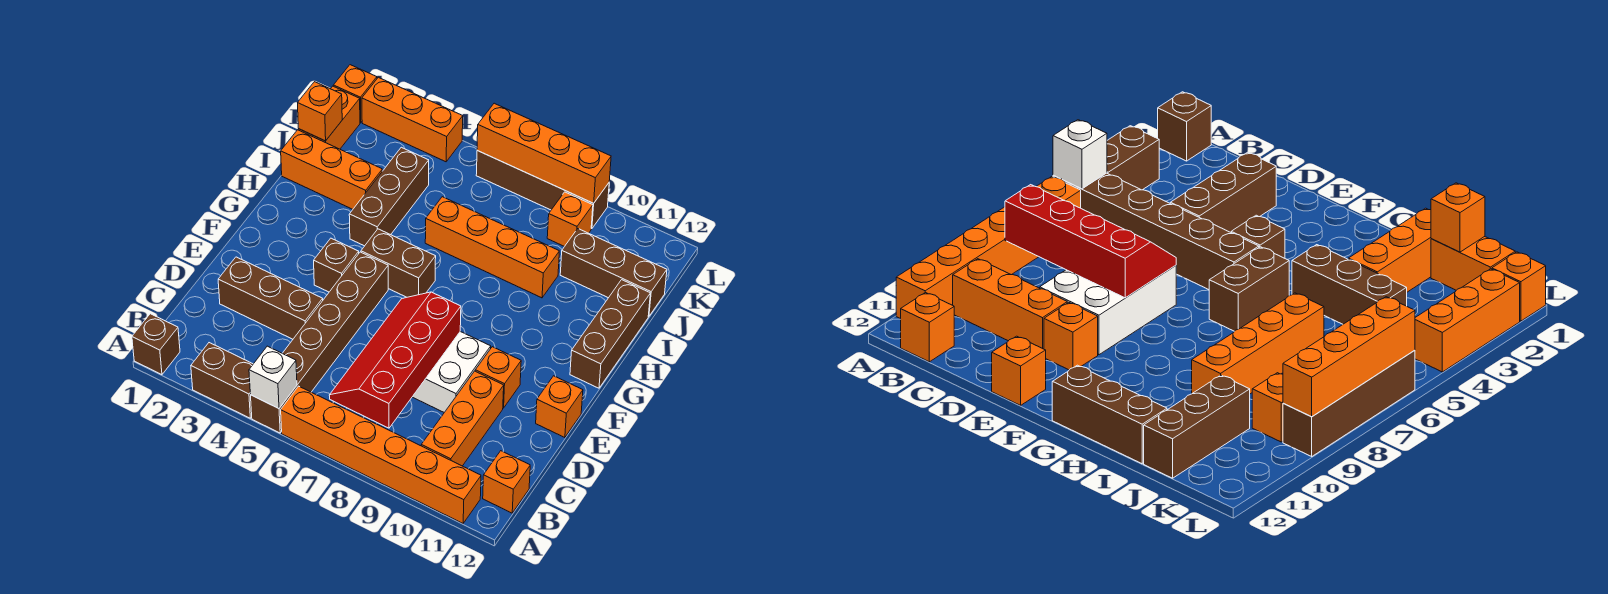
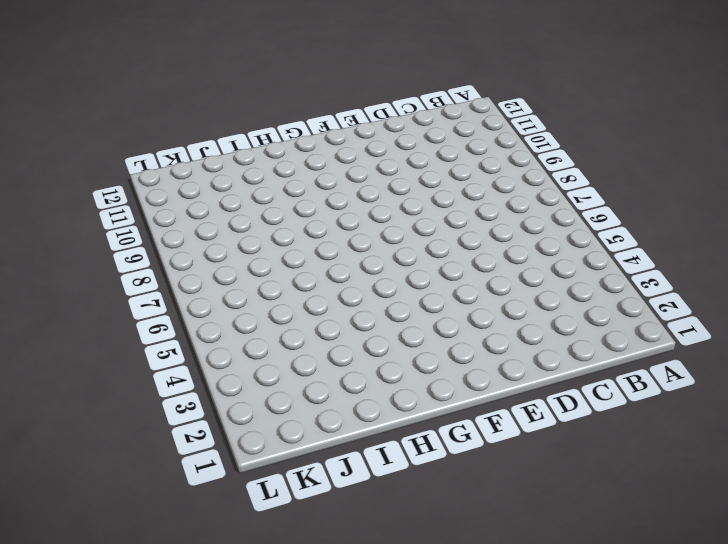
none -> brown brick A1 level 1
none -> brown brick A3:A4 level 1
none -> brown brick A5:F5 level 1

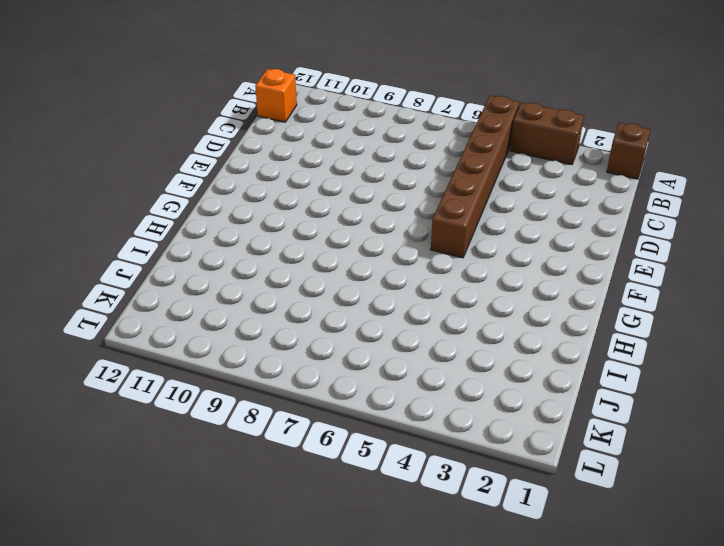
none -> orange brick A6:A11 level 1
none -> orange brick B10:D10 level 1
none -> brown brick D2:D4 level 1

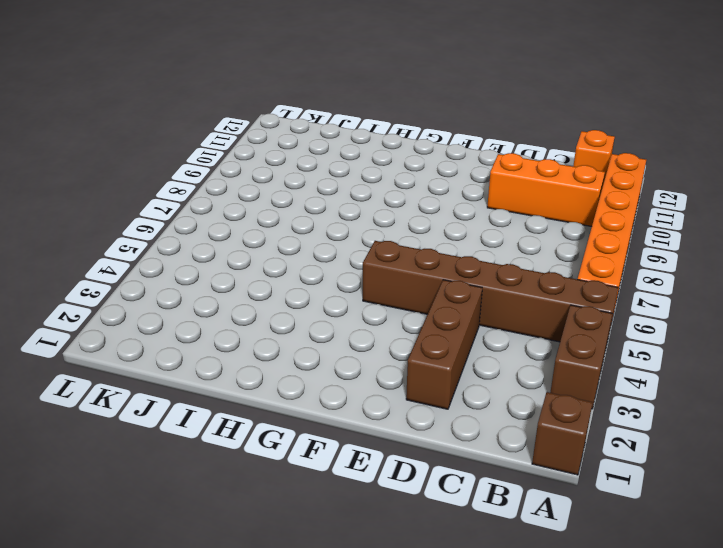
none -> white brick D7:E9 level 1
none -> orange brick E10 level 1
none -> orange brick E12 level 1

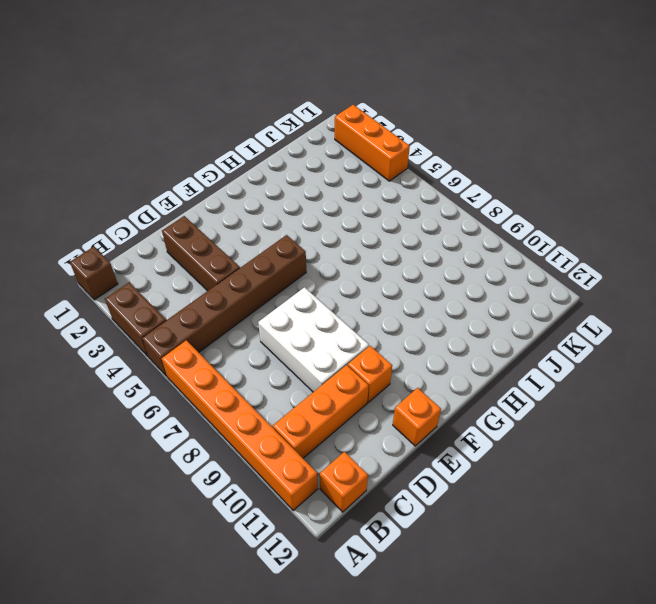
none -> brown brick F4 level 1
none -> brown brick G5:G6 level 1
none -> brown brick G12:I12 level 1

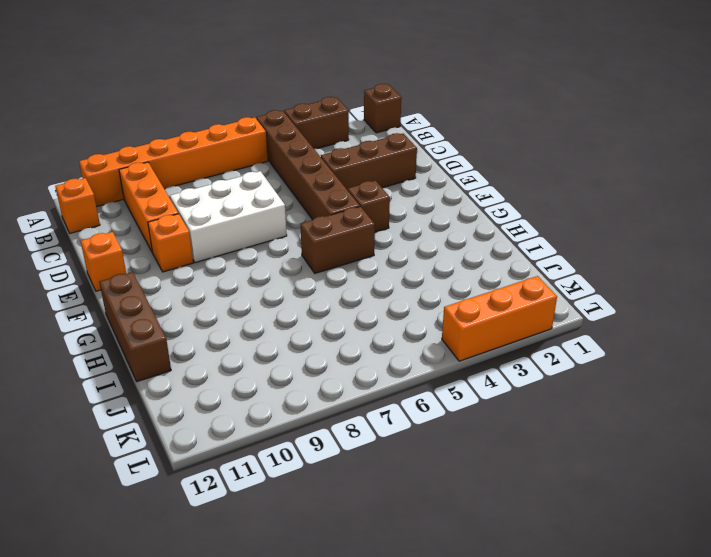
none -> brown brick H4:J4 level 1
none -> orange brick I1:I3 level 1
none -> orange brick I6:I9 level 1

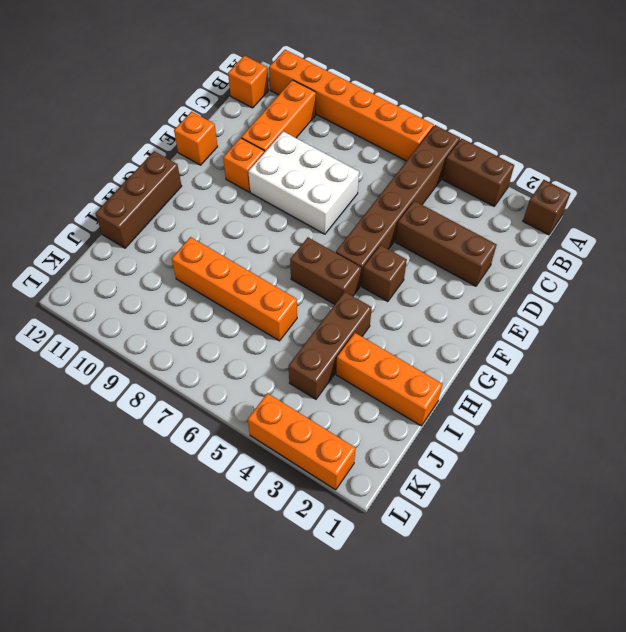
none -> orange brick J1:K1 level 1
none -> brown brick J10:J12 level 1
none -> orange brick K9 level 1

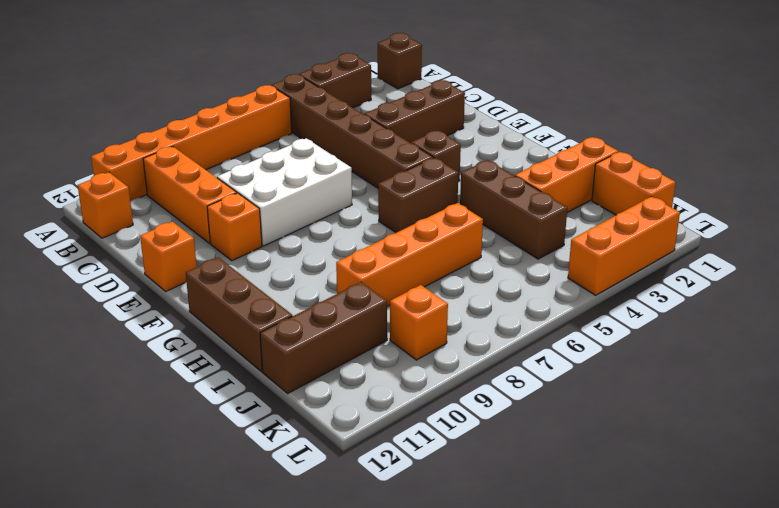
none -> orange brick L1 level 1
none -> brown brick L6:L9 level 1
none -> white brick A5 level 2

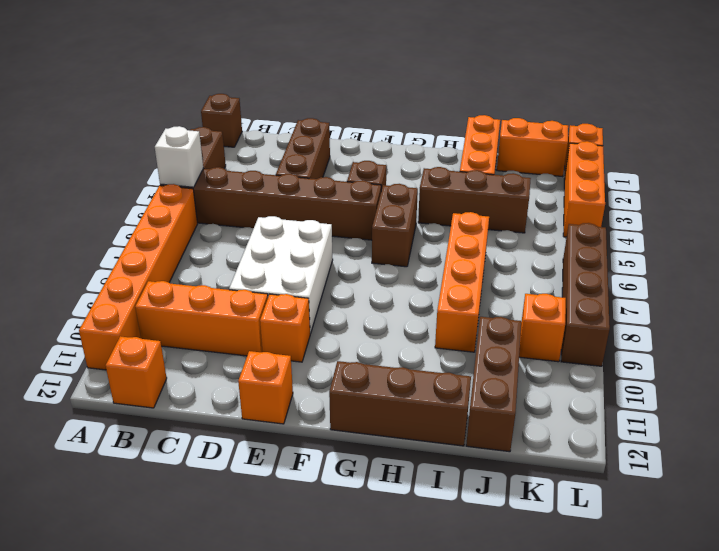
none -> red slope B7:E8 level 2 top 8
none -> orange brick J1 level 2
none -> orange brick L6:L9 level 2

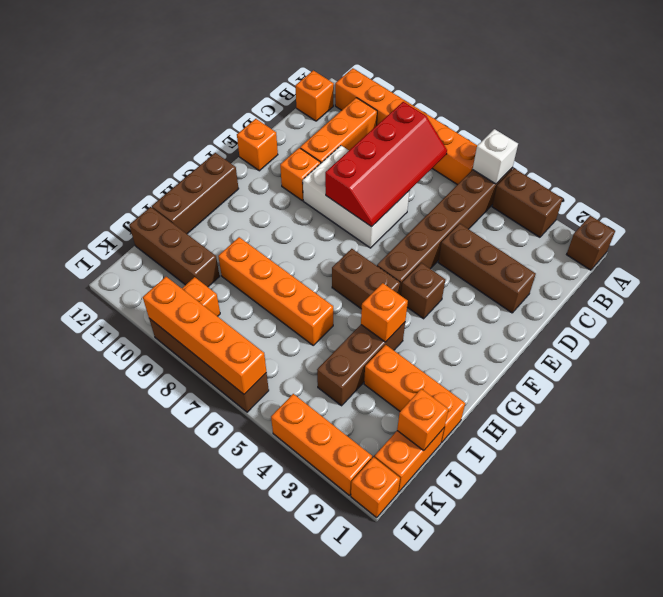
orange brick H4 level 2 -> none

